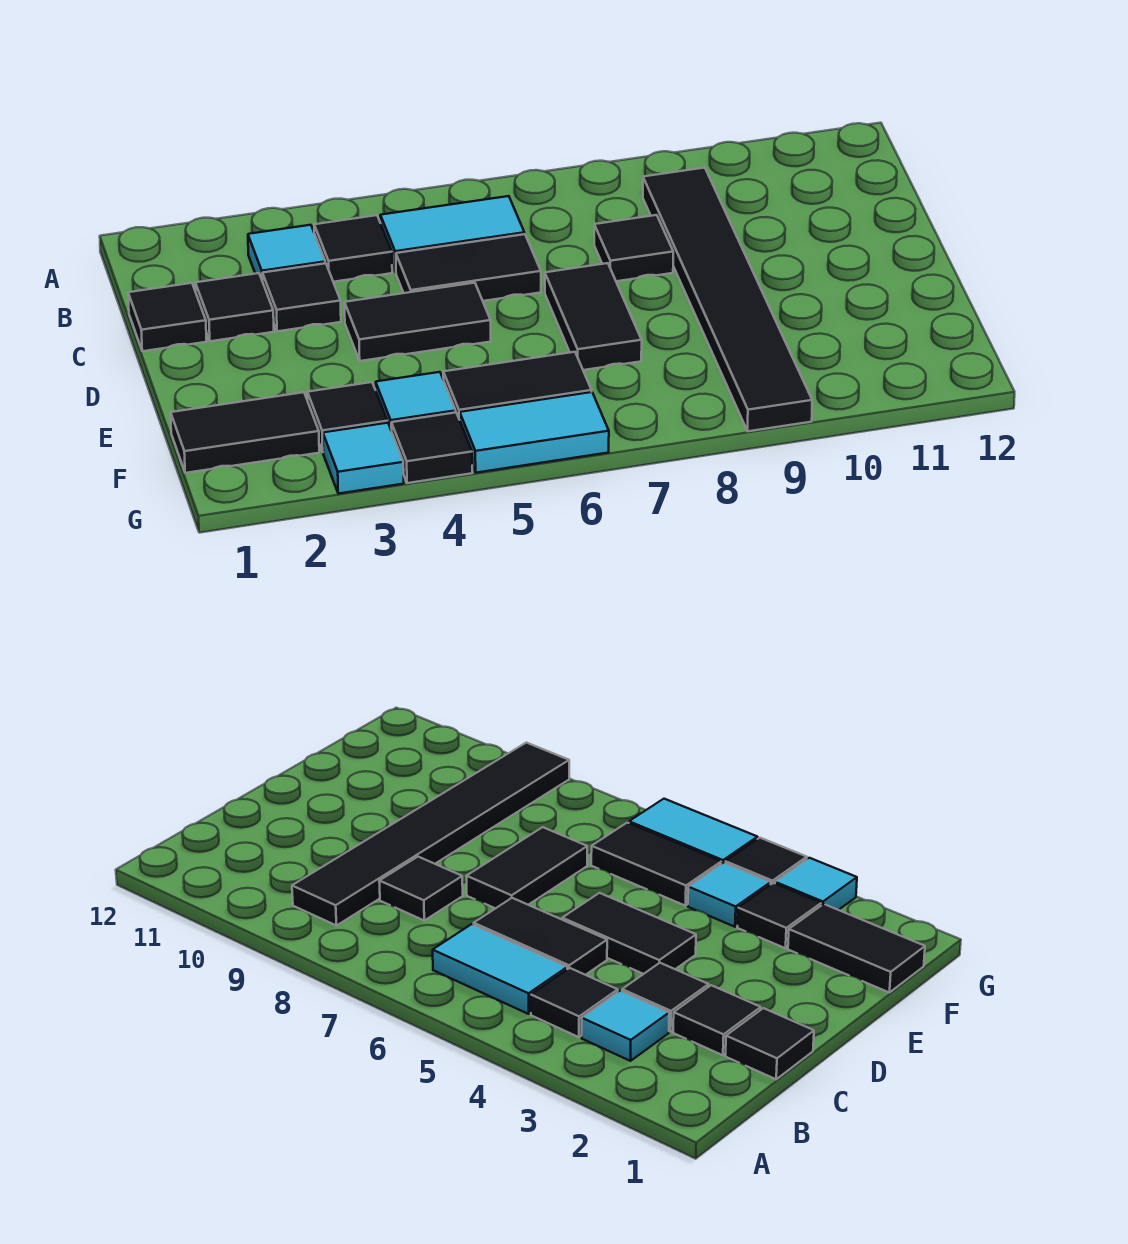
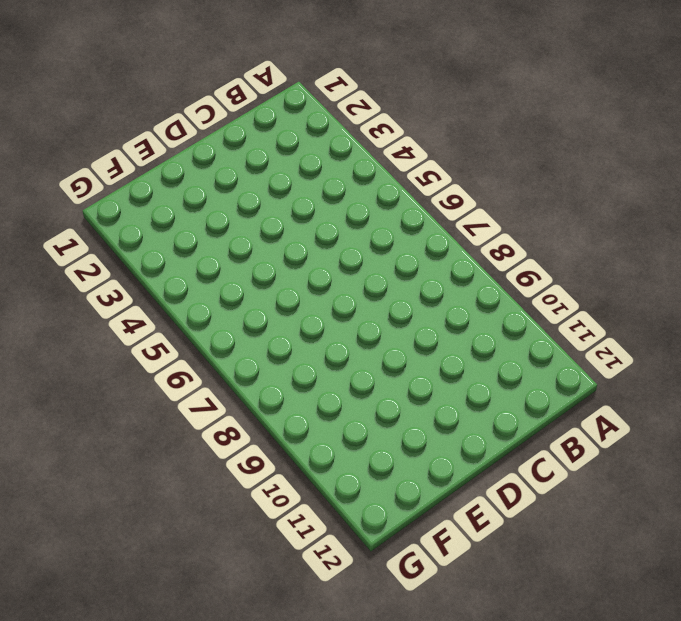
none -> cyan tile B3 level 1
none -> black tile B4 level 1
none -> cyan tile B5:B6 level 1

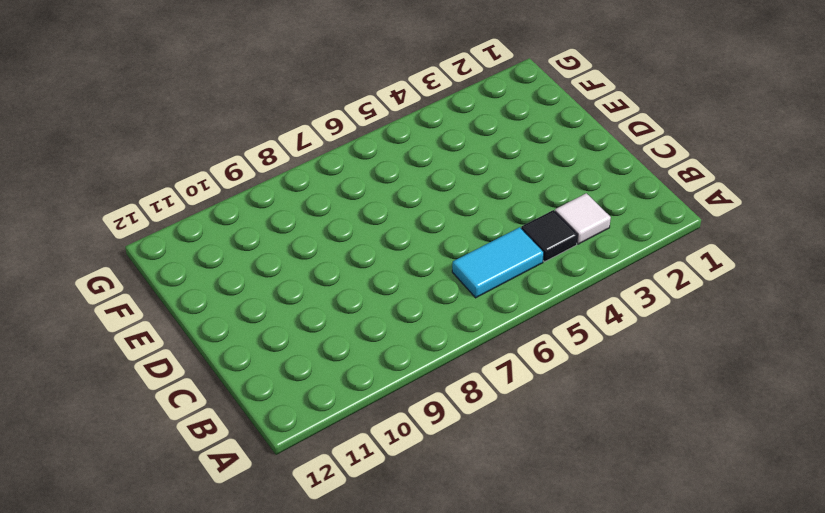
white tile B3 level 1 -> cyan tile B3 level 1
none -> black tile B9:G9 level 1
none -> black tile C1 level 1
none -> black tile C2 level 1

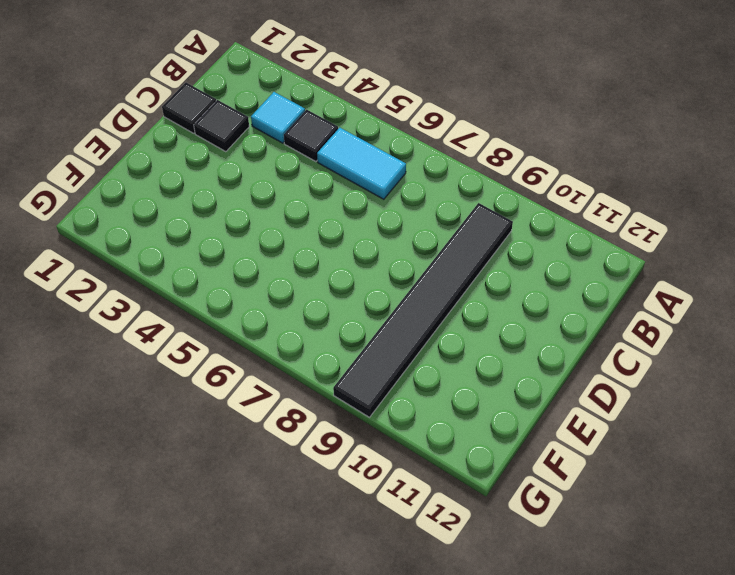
none -> black tile C3 level 1
none -> black tile C5:C6 level 1
none -> black tile C8 level 1

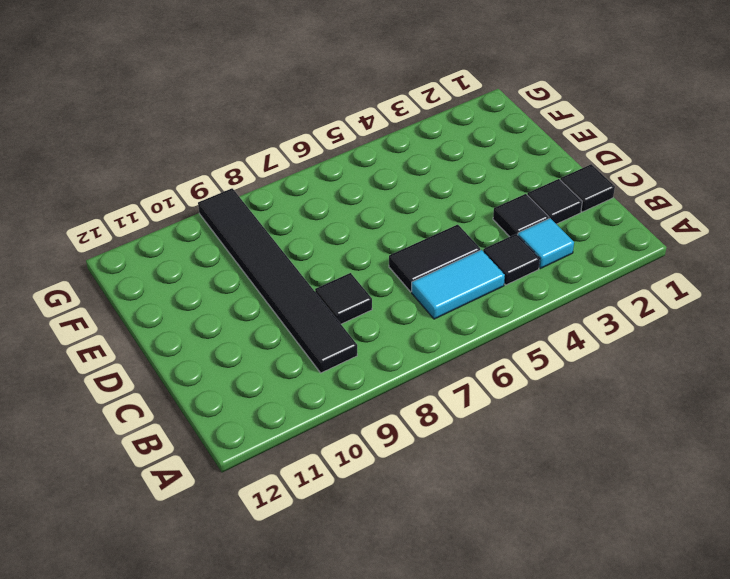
none -> black tile D4:D5 level 1
none -> black tile D7:E7 level 1
none -> black tile F1:F2 level 1

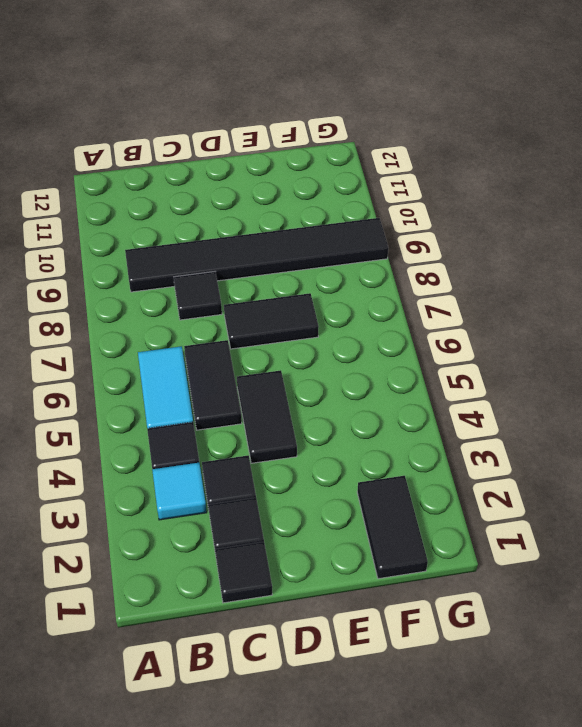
none -> black tile F3 level 1
none -> cyan tile F4 level 1
none -> black tile F5:F6 level 1

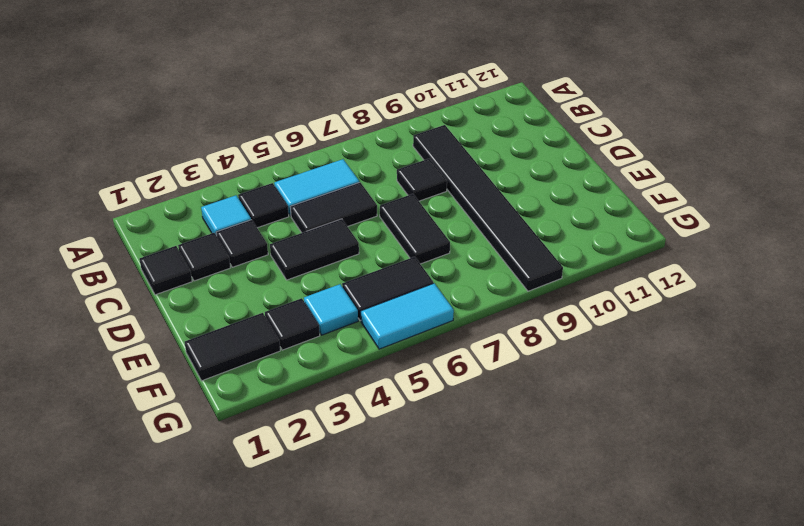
none -> cyan tile G3 level 1
none -> black tile G4 level 1

